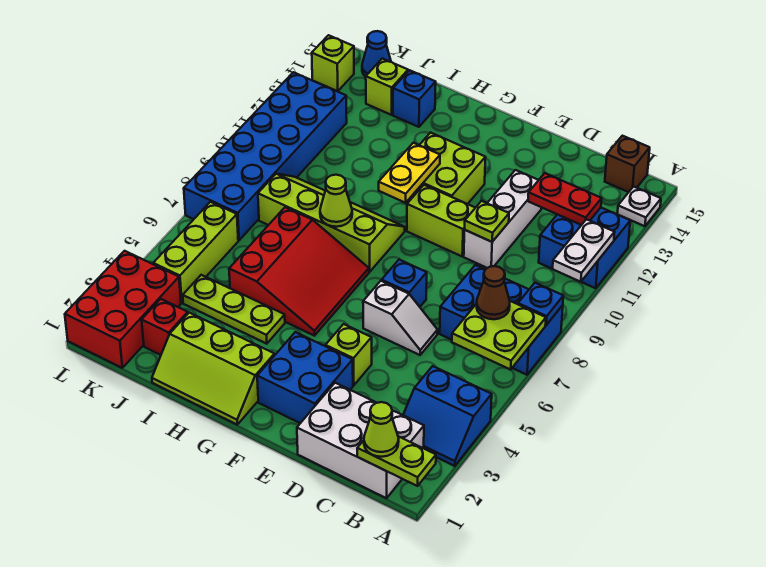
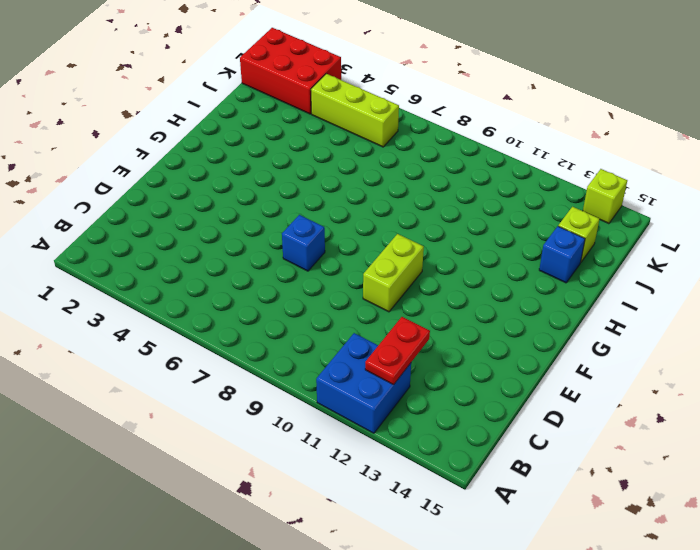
none -> blue slope A3:B4 level 1 top 4
none -> blue brick A7:C8 level 1
none -> white plate A14 level 1
none -> white brick B1:D2 level 1

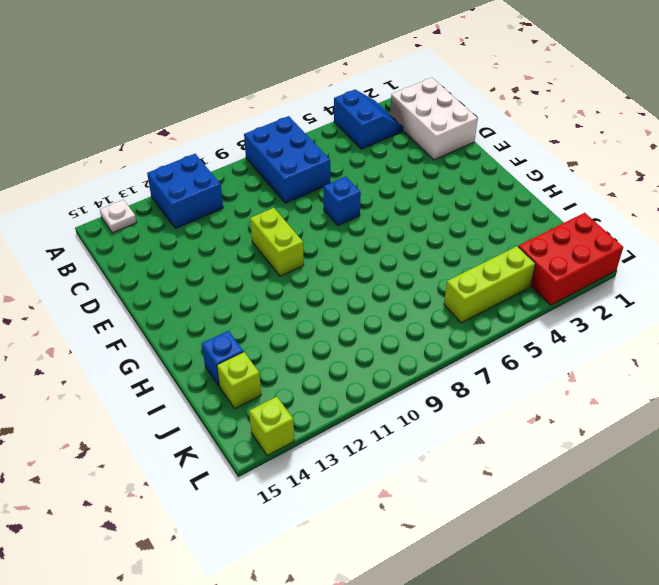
none -> brown brick B15 level 1
none -> white slope D6:E6 level 1 top E
none -> white brick D10:D12 level 1
none -> blue brick E2:F3 level 1

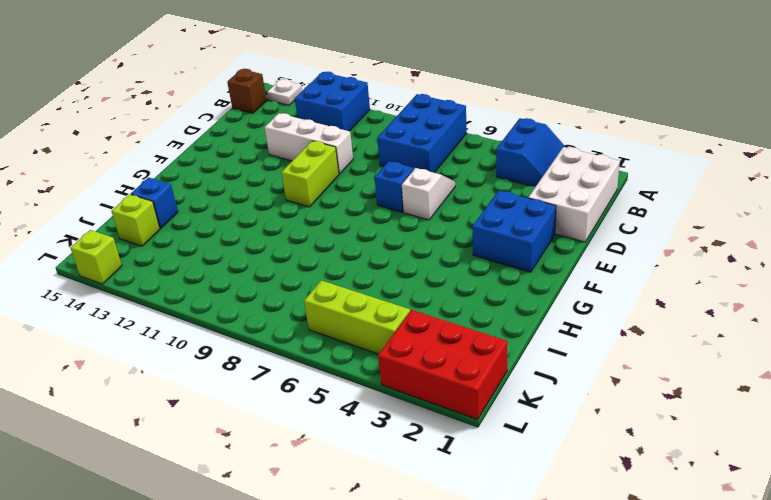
none -> lime brick E4 level 1
none -> lime brick F11:G12 level 1
none -> lime slope G1:I2 level 1 top 2
none -> red slope G5:I7 level 1 top I

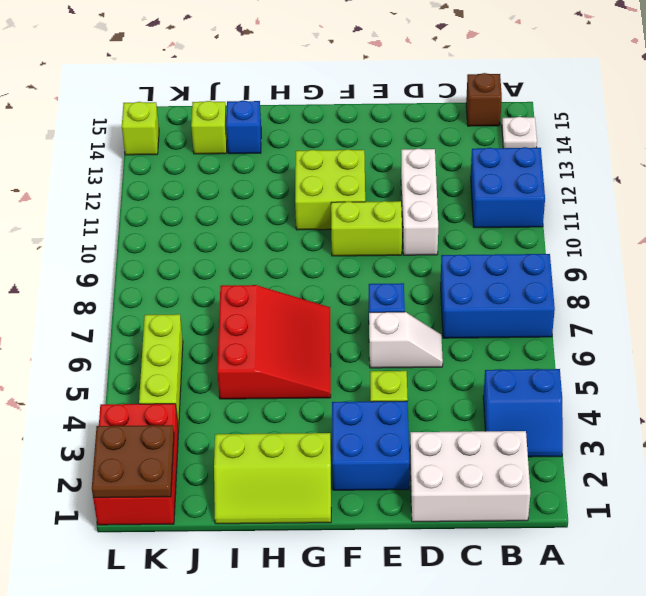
brown plate K1:L2 level 2 -> none
none -> lime slope G8:J9 level 1 top 8
none -> lime plate H4:J4 level 1
none -> red brick J2 level 1
none -> blue brick K7:L12 level 1

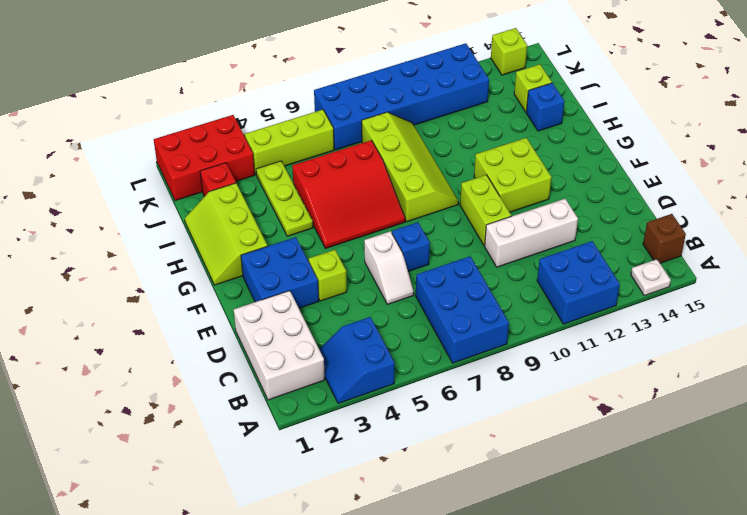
none -> blue cone K15 level 1
none -> lime plate A1:B1 level 2
none -> lime plate A6:B7 level 2
none -> blue plate A8 level 2

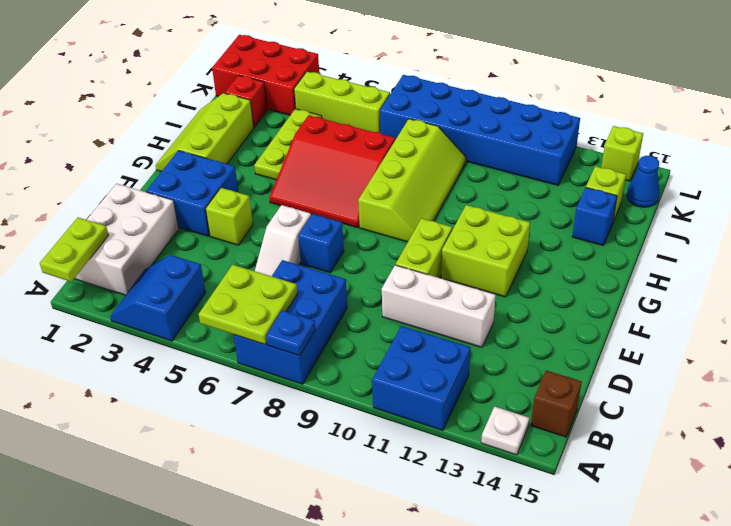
none -> white plate A10:A11 level 2
none -> red plate B12:C12 level 2
none -> lime plate D10 level 2
none -> yellow plate G10:G11 level 2

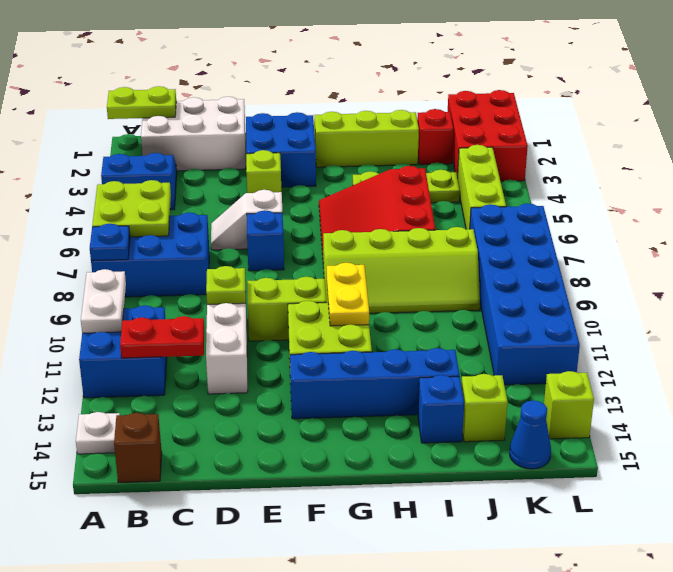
blue brick F13:I13 level 1 -> none
none -> lime cone H8 level 2
none -> lime cone B1 level 3
none -> brown cone B7 level 3

